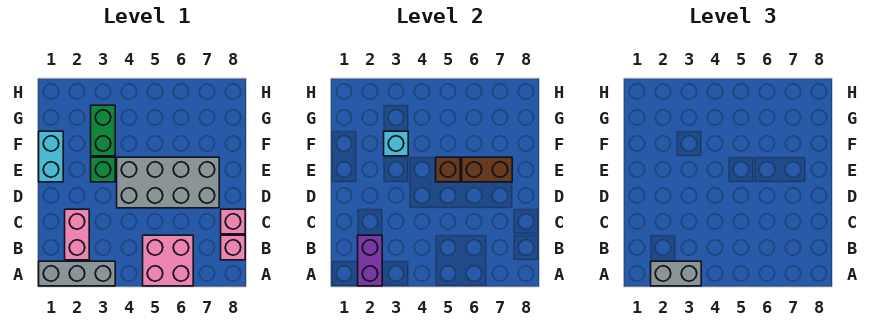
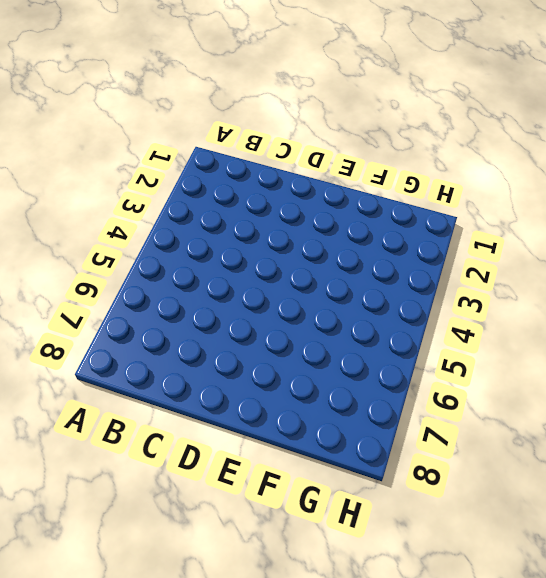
none -> grey brick A1:A3 level 1
none -> pink brick A5:B6 level 1
none -> pink brick B2:C2 level 1

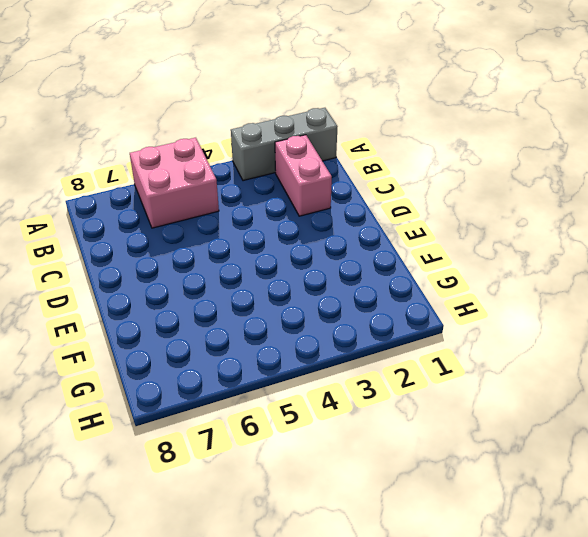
none -> pink brick B8 level 1
none -> pink brick C8 level 1
none -> grey brick D4:E7 level 1

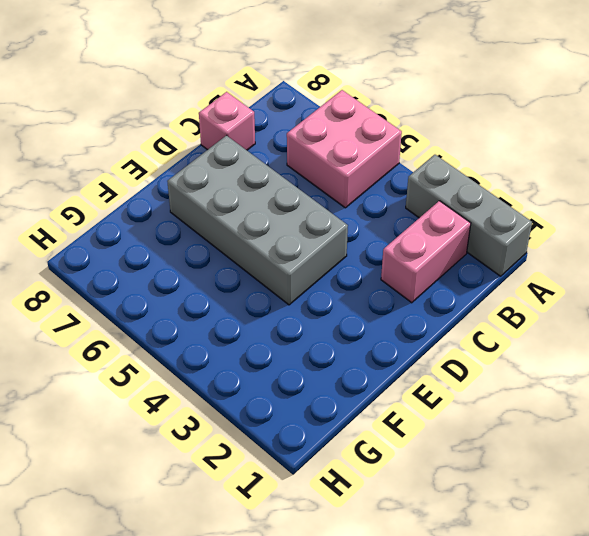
none -> pink brick B8 level 1
none -> cyan brick E1:F1 level 1
none -> green brick E3 level 1

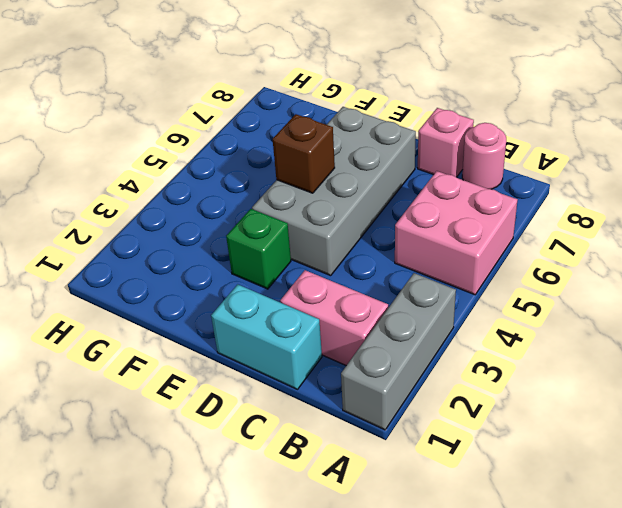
pink round brick B8 level 1 -> pink brick B8 level 1
cyan brick C1:D1 level 1 -> cyan brick E1:F1 level 1
none -> green brick F3:G3 level 1
none -> purple brick A2:B2 level 2
none -> brown brick E6:E7 level 2

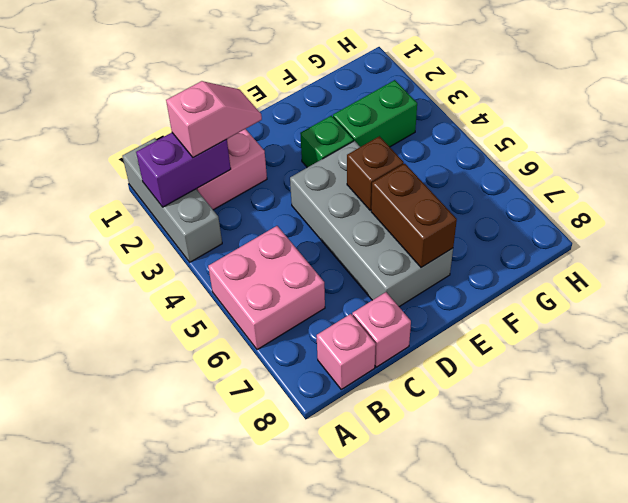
pink slope B2:C2 level 3 top B -> none
none -> cyan brick E1:F1 level 1
none -> cyan brick F3 level 2
none -> grey brick A2:A3 level 3

